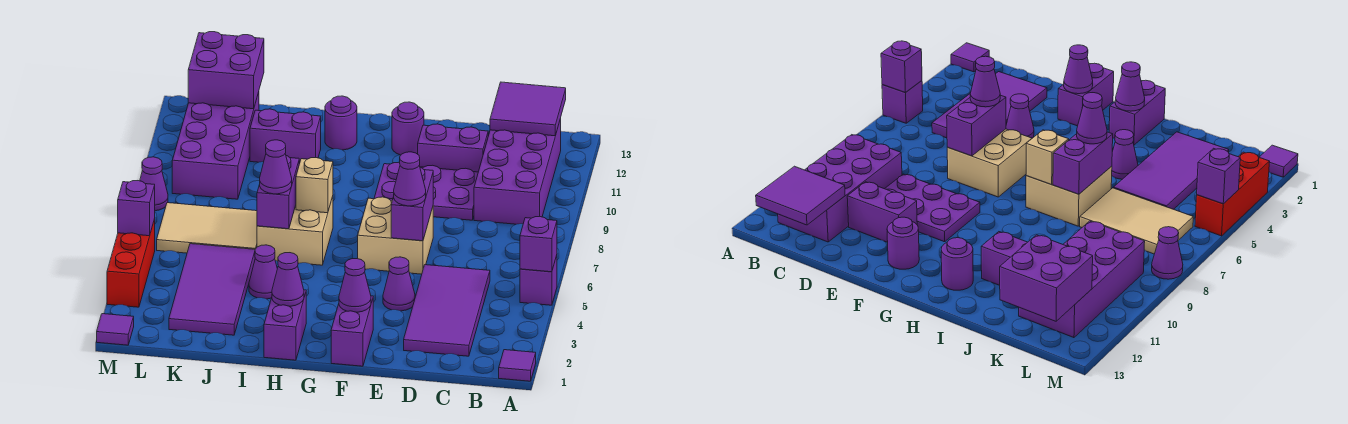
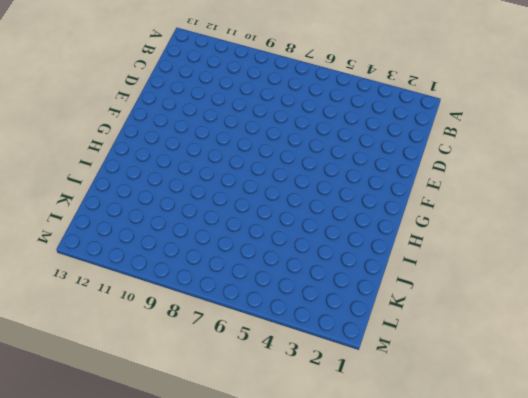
none -> purple tile A1 level 1
none -> purple brick A5 level 1
none -> purple brick B9:C12 level 1
none -> purple tile C2:D5 level 1

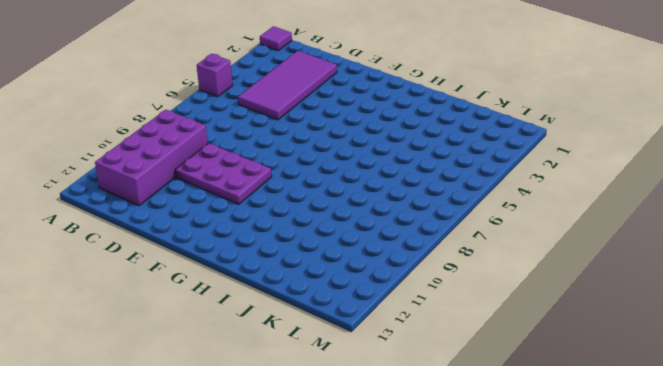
none -> purple brick D11:E11 level 1
none -> purple cone E4 level 1
none -> tan brick E6:F7 level 1
none -> purple brick F1:F2 level 1

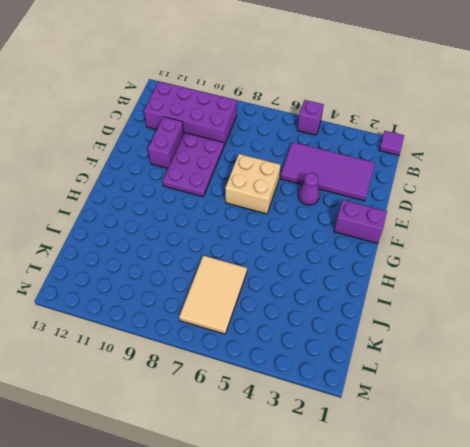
none -> purple round brick F12 level 1
none -> purple brick H1:H2 level 1
none -> tan brick H6:I7 level 1
none -> purple round brick H12 level 1

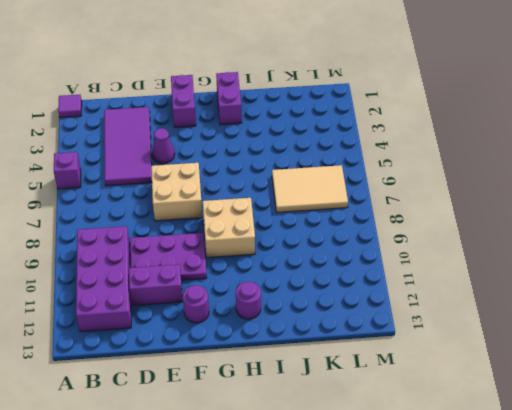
tan brick G8:H9 level 1 -> tan brick H6:I7 level 1
none -> purple cone I4 level 1
none -> purple brick I11:J11 level 1
none -> purple tile J2:K5 level 1
none -> purple brick K9:L12 level 1

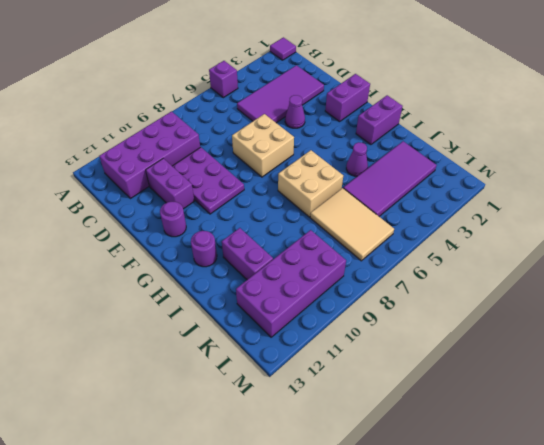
none -> purple tile M1 level 1
none -> red brick M3:M5 level 1
none -> purple cone M8 level 1
none -> purple brick A5 level 2

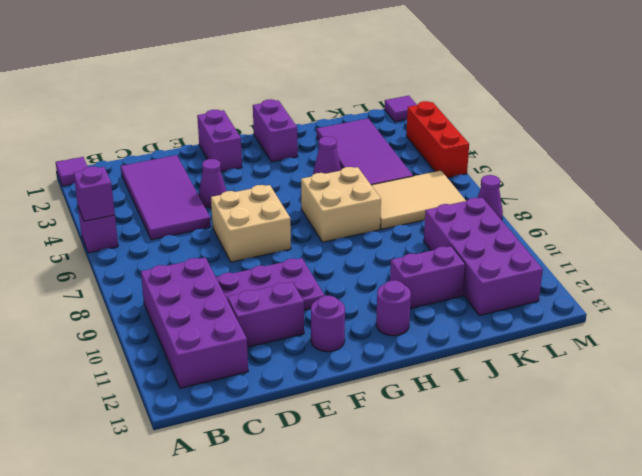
none -> purple tile B12:C13 level 2
none -> purple brick E6:E7 level 2
none -> purple cone F2 level 2
none -> purple cone H2 level 2

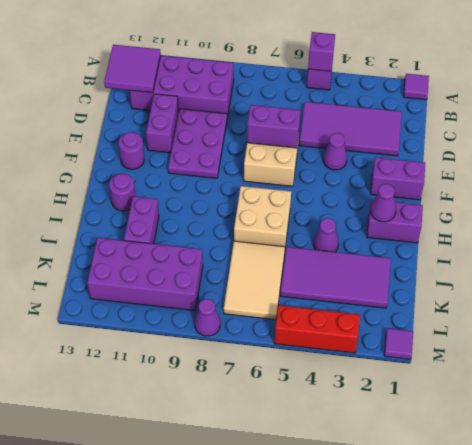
none -> purple cone F2 level 2
none -> tan brick H7 level 2
none -> purple brick I6:I7 level 2
none -> purple brick K12:L13 level 2

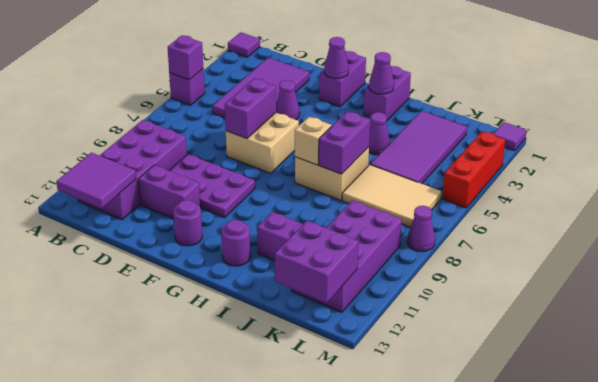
none -> purple brick M5 level 2
none -> purple cone E6 level 3
none -> purple cone I6 level 3

